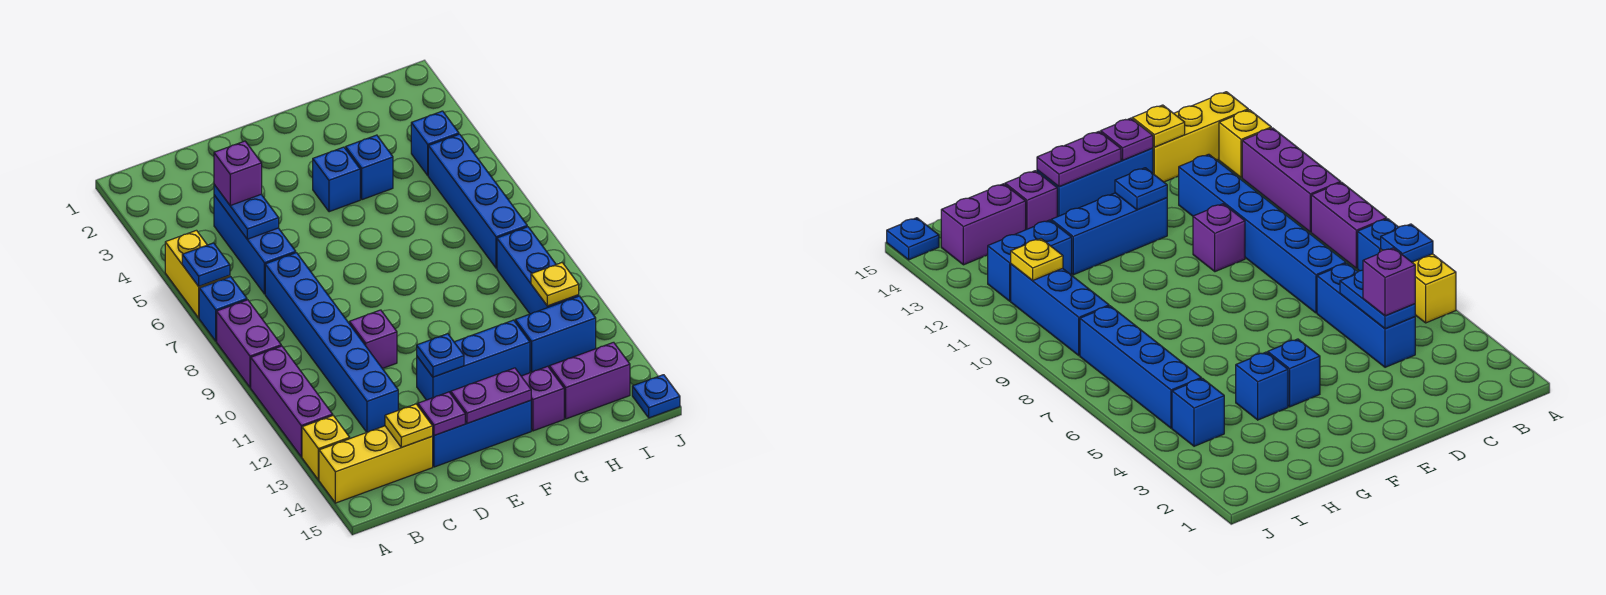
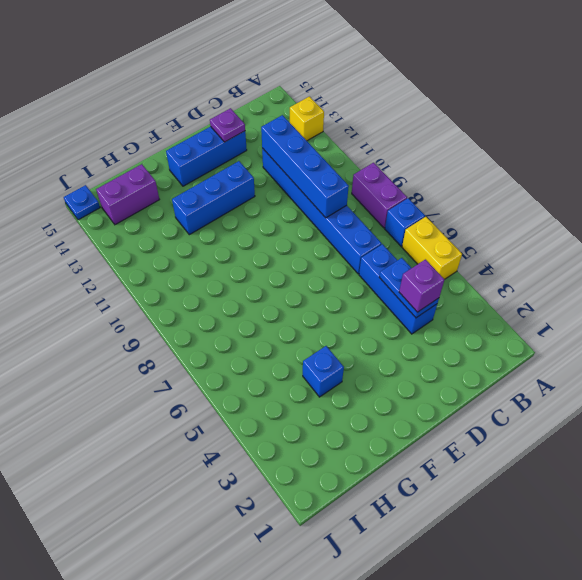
blue brick C9:C12 level 2 -> blue brick I5:I8 level 1
none -> purple brick A10:A12 level 1
none -> yellow brick A14:C14 level 1
none -> purple brick D10 level 1

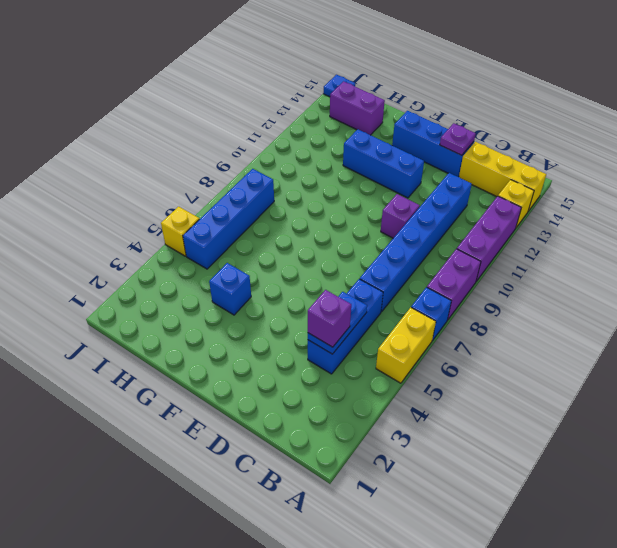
yellow brick J5 level 1 -> none
none -> blue brick F4 level 1
none -> purple brick G14 level 1
none -> blue brick H12:I12 level 1

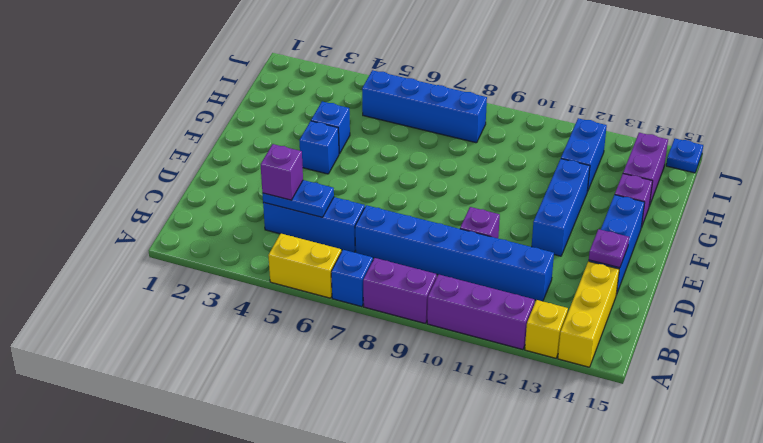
none -> blue brick I4 level 1
none -> blue brick I9:I11 level 1
none -> blue plate A6 level 2

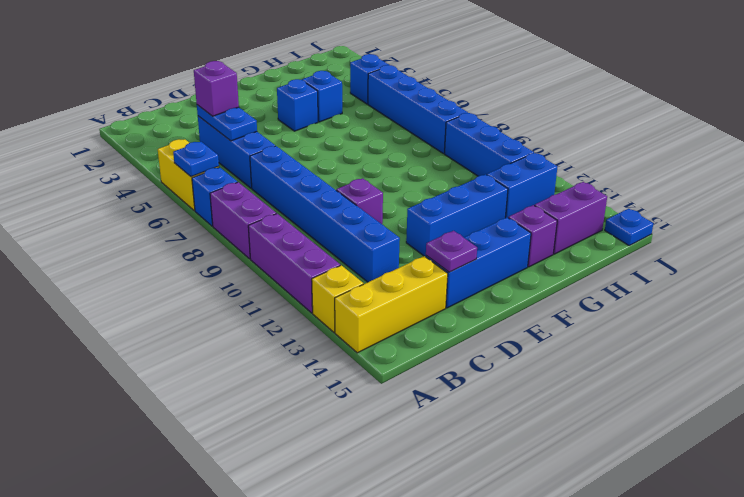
none -> yellow plate C14 level 2
none -> blue plate E12 level 2
none -> purple plate E14:F14 level 2

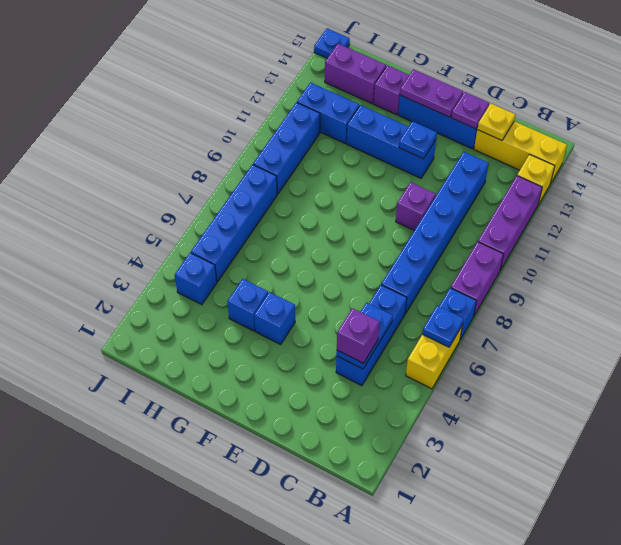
none -> yellow plate I11 level 2

